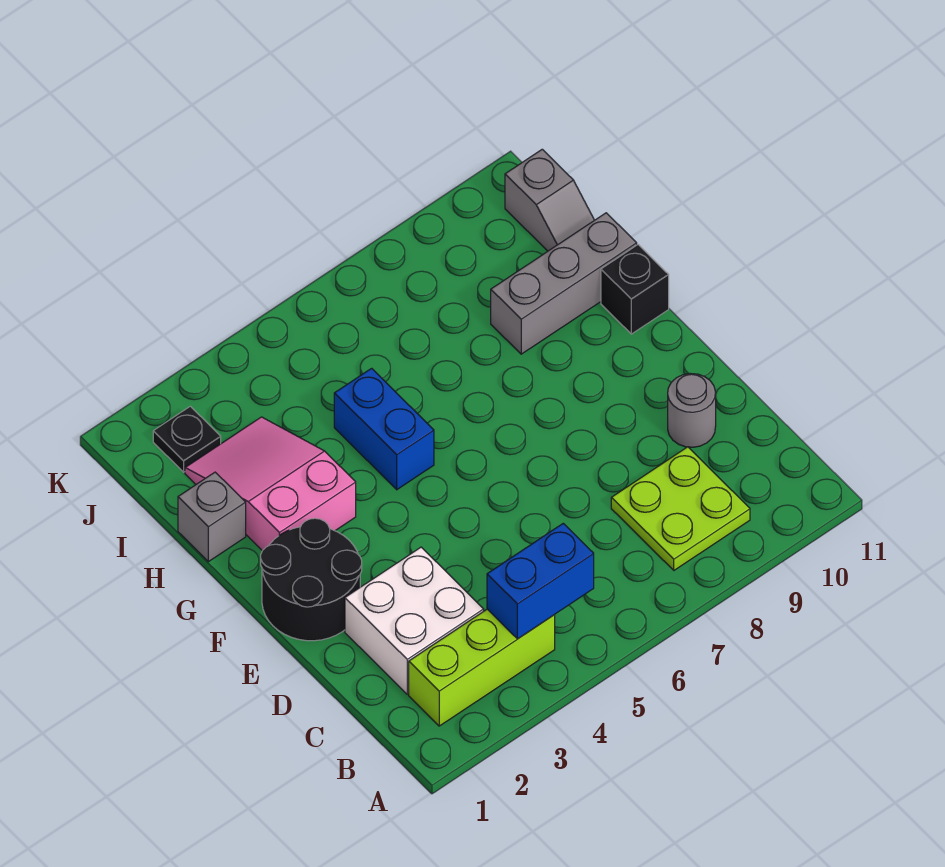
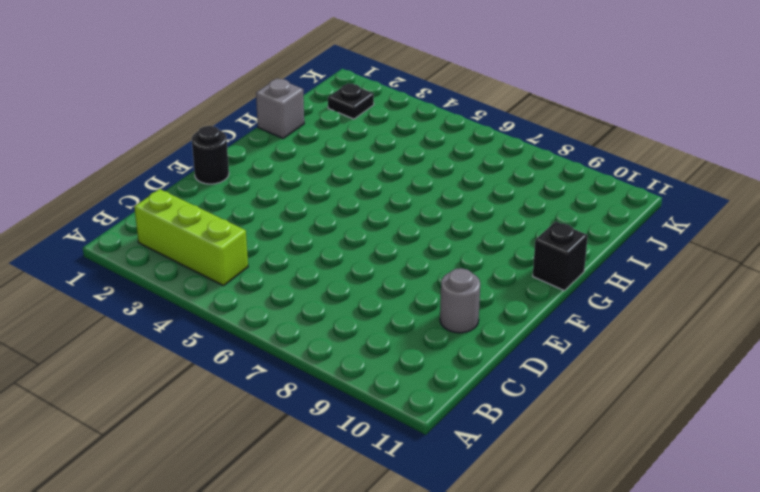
black round brick E1 level 1 -> black round brick E1:F2 level 1
none -> lime plate B8:C9 level 1
none -> white brick C2:D3 level 1
none -> pink slope G2:I3 level 1 top G

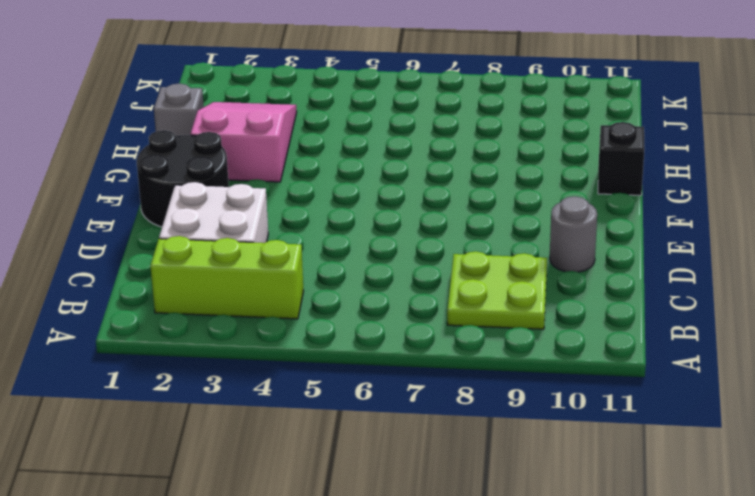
none -> blue brick G5:H5 level 1
none -> grey brick H9:H11 level 1
none -> grey slope I11:J11 level 1 top J

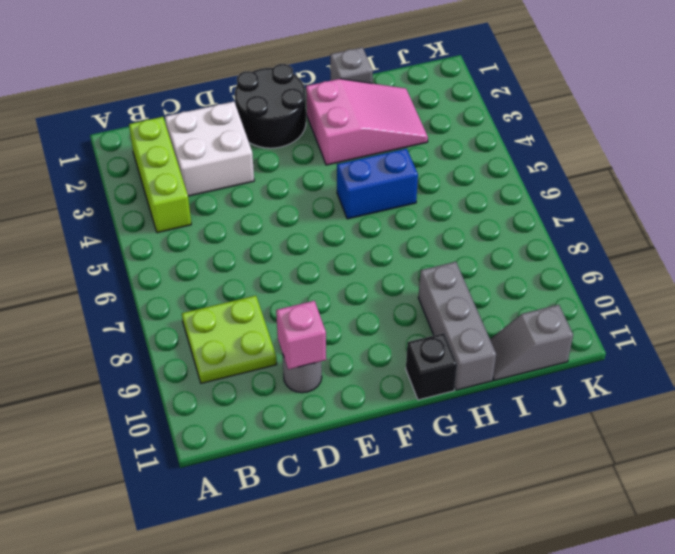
pink brick D10 level 2 -> none
none -> black plate J2 level 1
none -> blue brick B4:B5 level 2

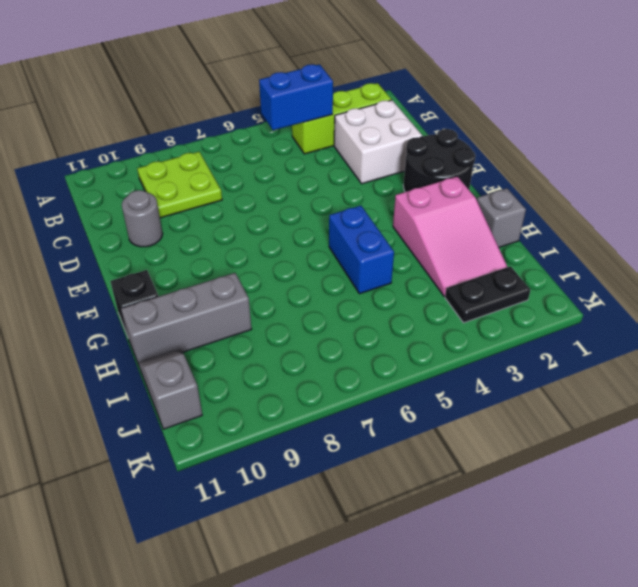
black plate J2:J3 level 1 -> black plate J2 level 1

